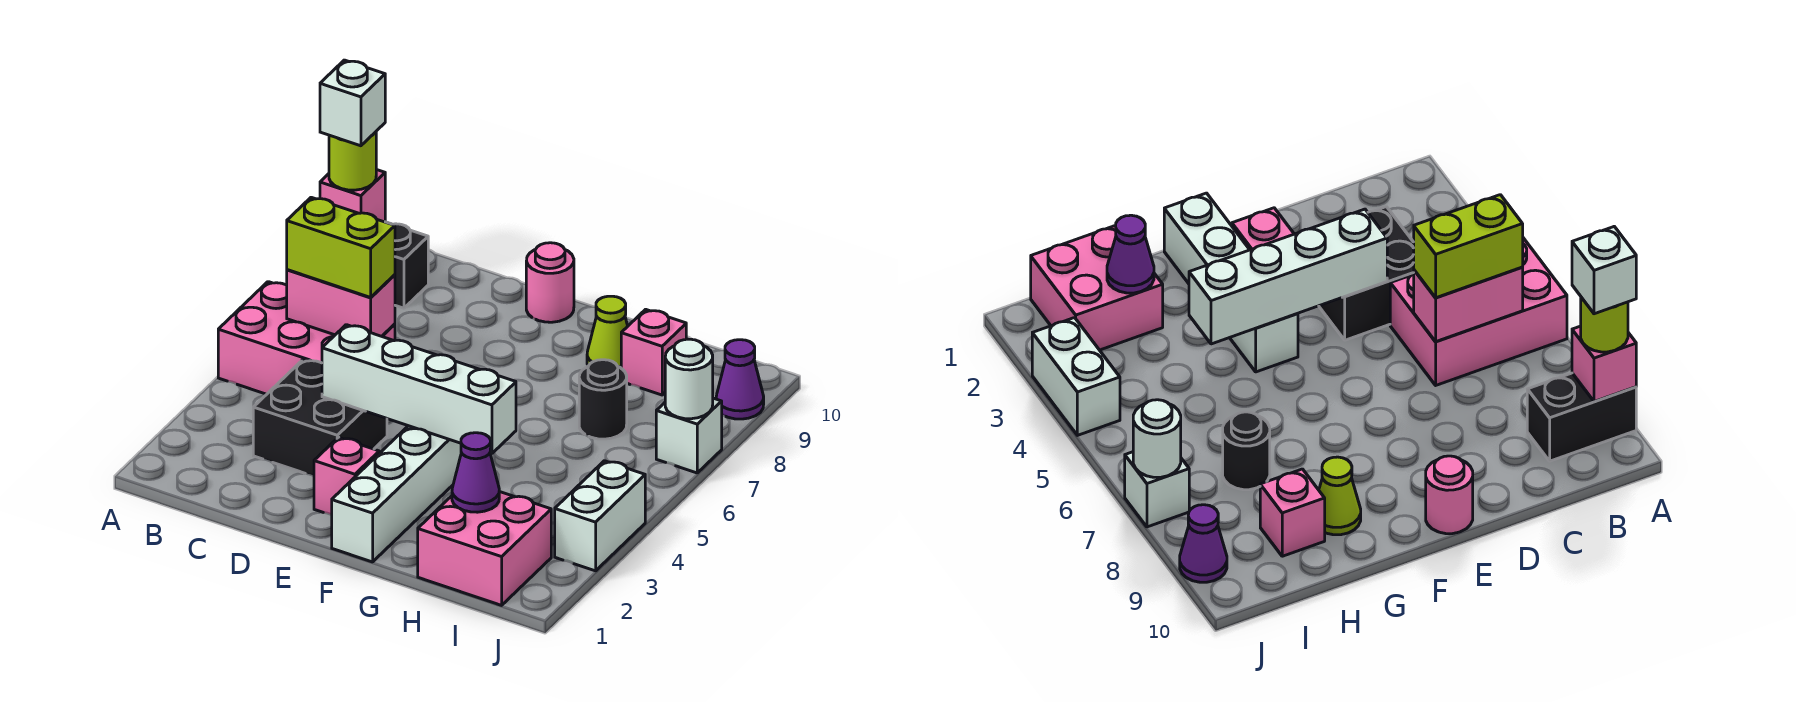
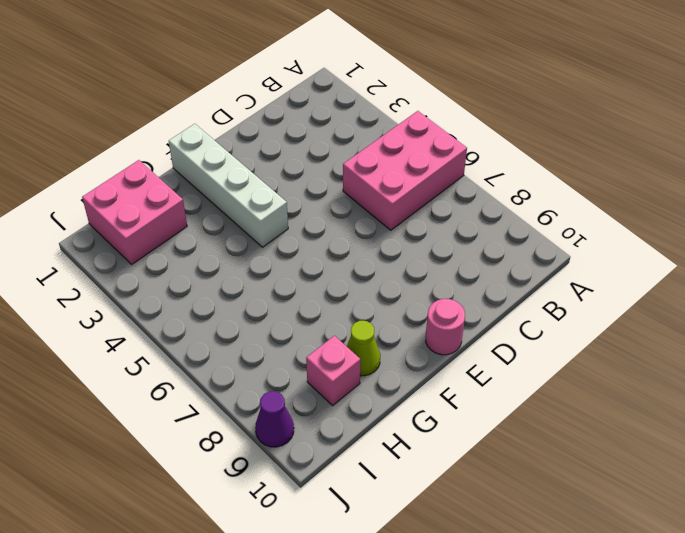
none -> black brick A9:B9 level 1
none -> black brick C3:D4 level 1
none -> pink brick E2 level 1

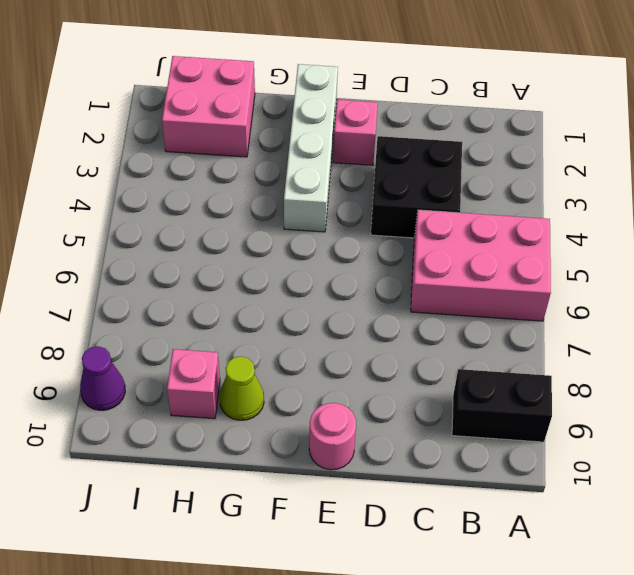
none -> black round brick H7 level 1
none -> white brick J3:J4 level 1
none -> white brick J7 level 1

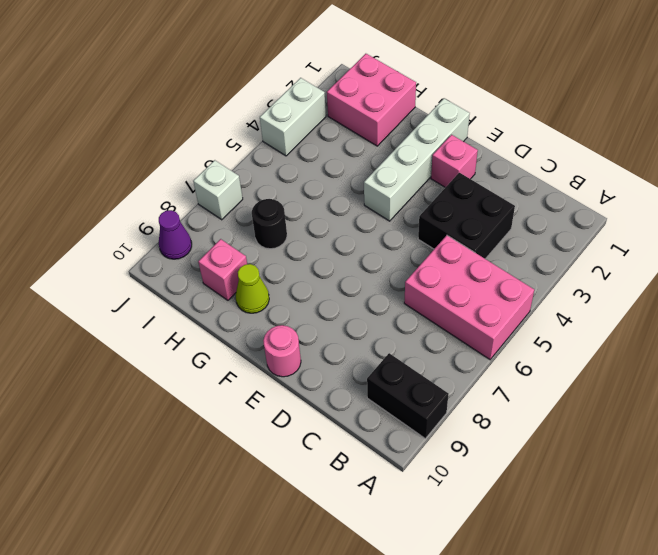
none -> pink brick A9 level 2
none -> pink brick B6:C6 level 2
none -> white brick D4:G4 level 2

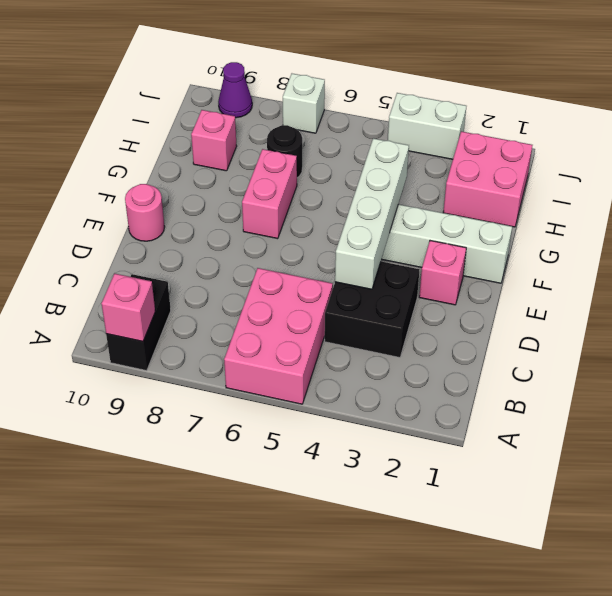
pink brick F7:G7 level 1 -> pink brick B6:C6 level 2
none -> lime cone G9 level 1
none -> purple cone H2 level 2
none -> white round brick J7 level 2

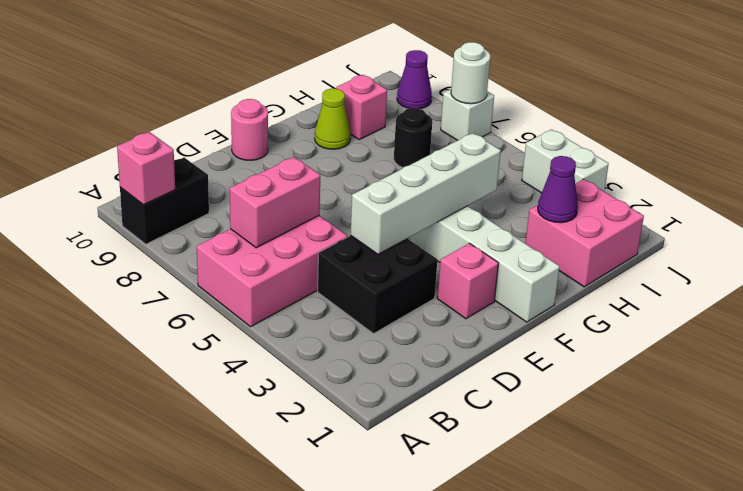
none -> lime round brick A9 level 3
none -> lime brick B6:C6 level 3
none -> white brick A9 level 4

